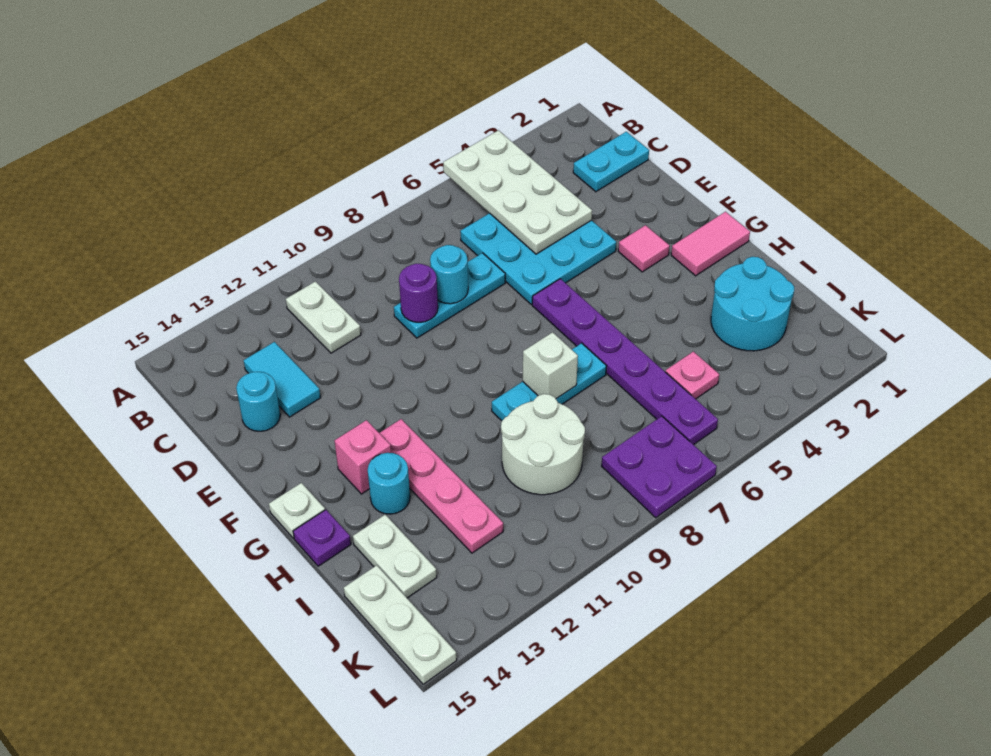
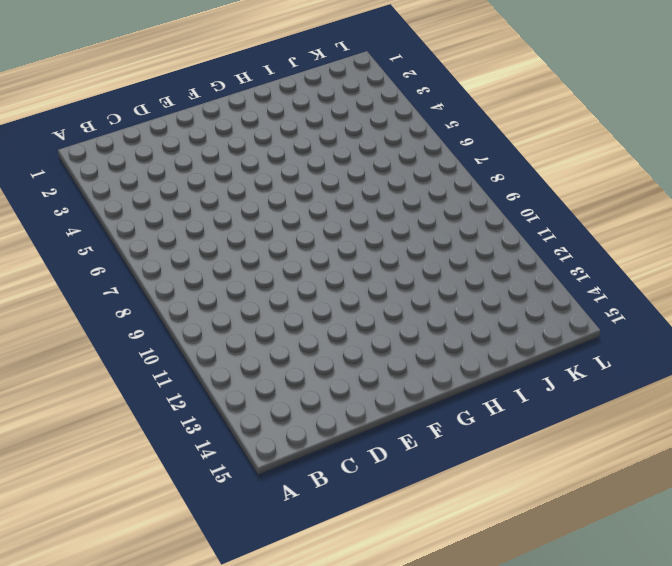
none -> white plate B11:C11 level 1
none -> cyan plate C1:C2 level 1
none -> cyan plate C4:E6 level 1

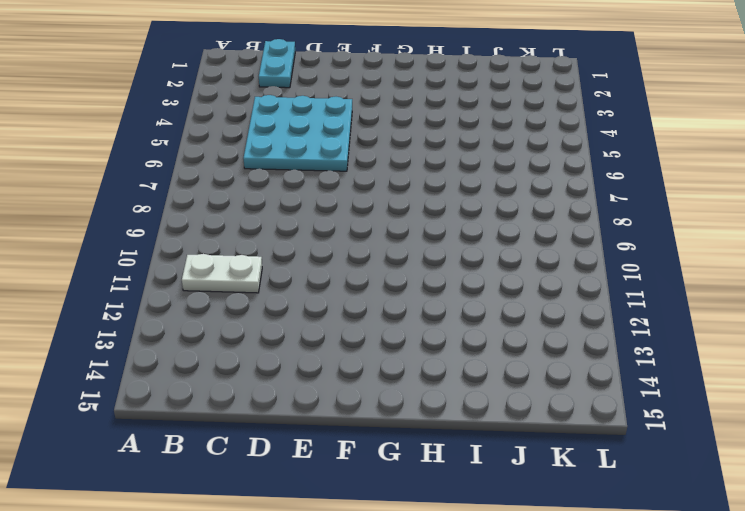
none -> cyan tile C13:D13 level 1
none -> cyan plate D7:D9 level 1
none -> cyan round brick D14 level 1

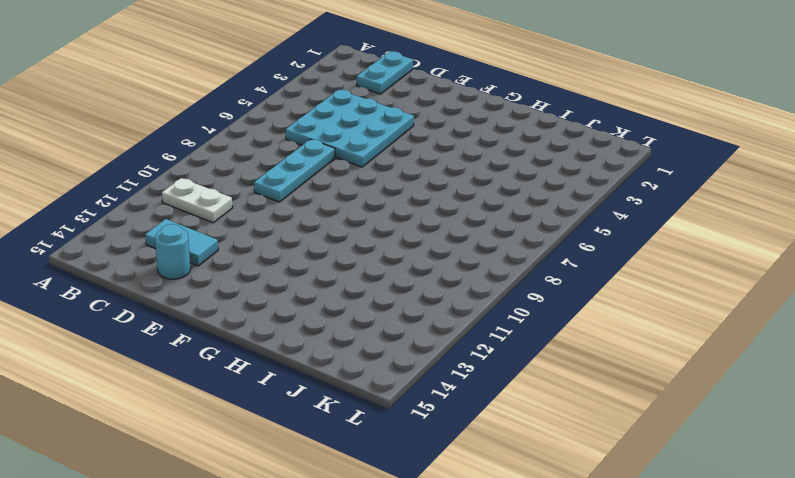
none -> pink tile F3 level 1
none -> purple plate F6:K6 level 1
none -> pink tile G1:G2 level 1

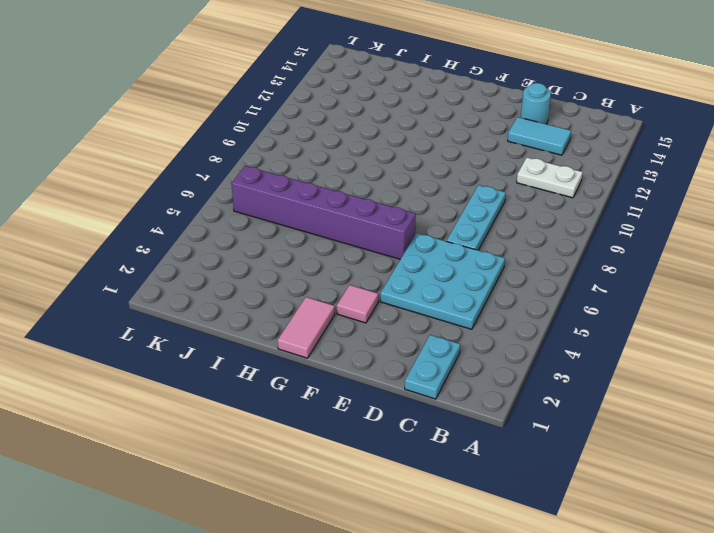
purple brick F6:K6 level 1 -> purple plate F6:K6 level 1
none -> pink plate G12:J12 level 1
none -> pink brick G13 level 1
none -> white plate G15 level 1

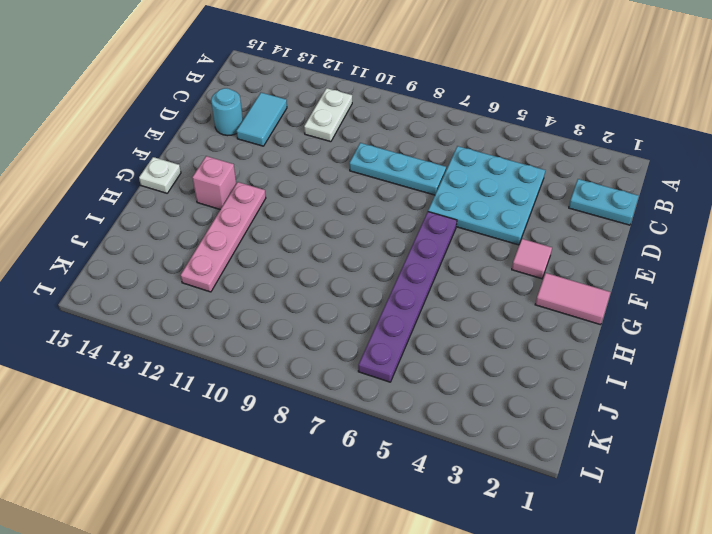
none -> cyan plate H7:H9 level 1
none -> cyan round brick H13 level 1
none -> purple plate H15 level 1

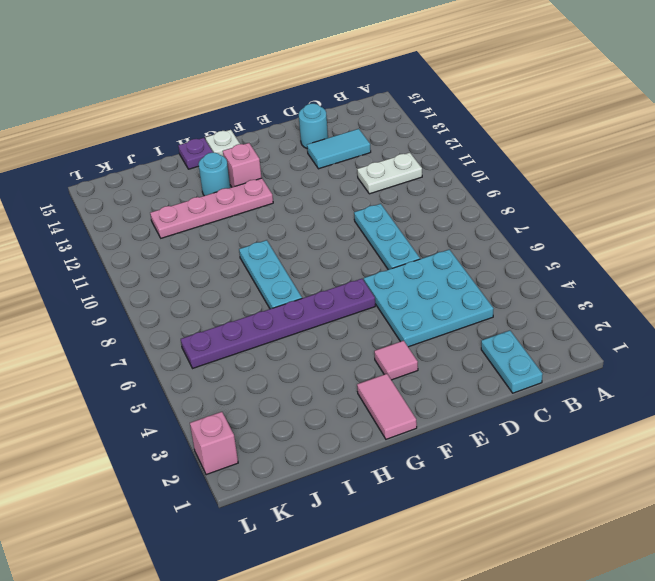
pink brick L2 level 1 -> none
none -> cyan round brick I2:J3 level 1
none -> white round brick I9:J10 level 1
none -> white plate I14:J14 level 1

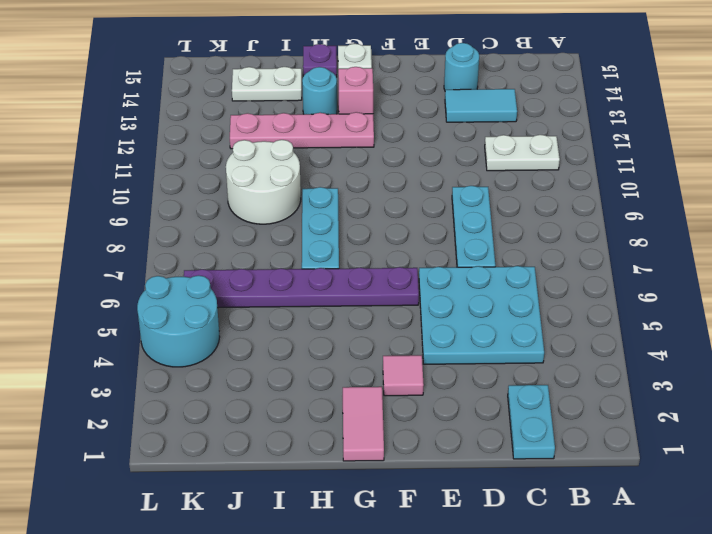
cyan round brick K4:L5 level 1 -> cyan round brick I2:J3 level 1
none -> pink plate J5 level 1
none -> white plate J15:L15 level 1
none -> purple plate K7:L8 level 1

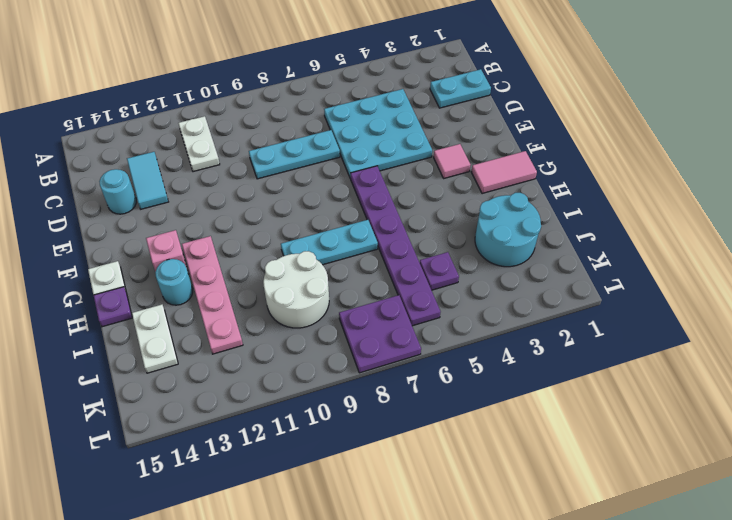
purple plate J5 level 1 -> pink plate J5 level 1
none -> white plate J15:L15 level 1
none -> white plate A4:D5 level 2
none -> cyan round brick D8 level 2

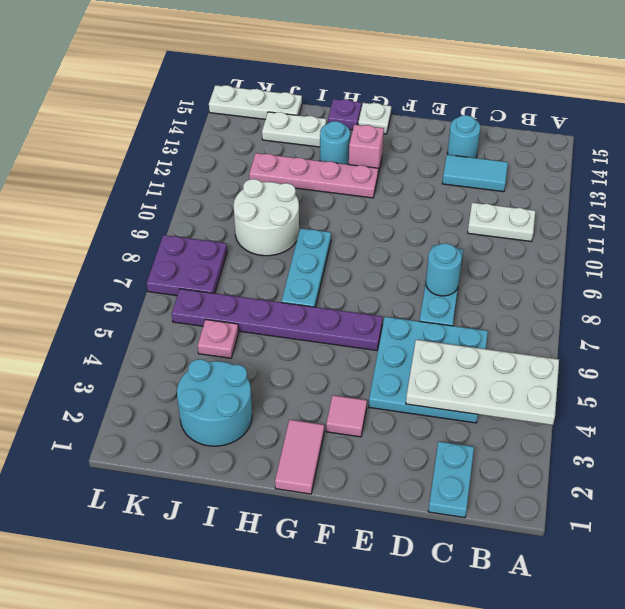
none -> purple round brick D9 level 2
none -> white brick H8 level 2

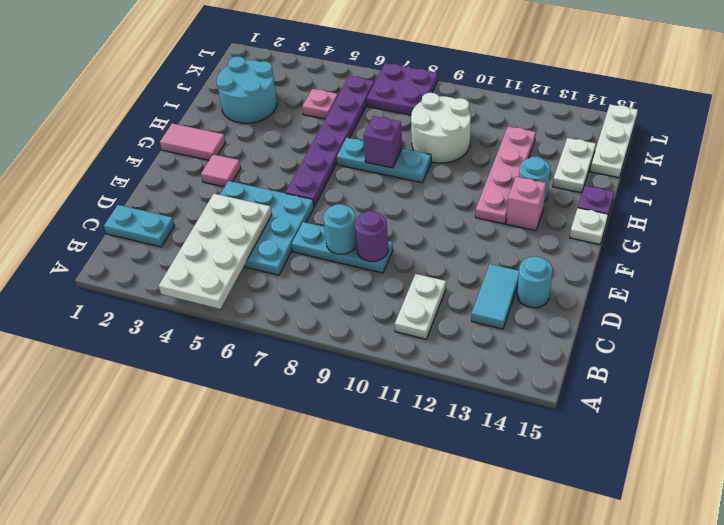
purple brick H8 level 2 -> white brick H8 level 2

